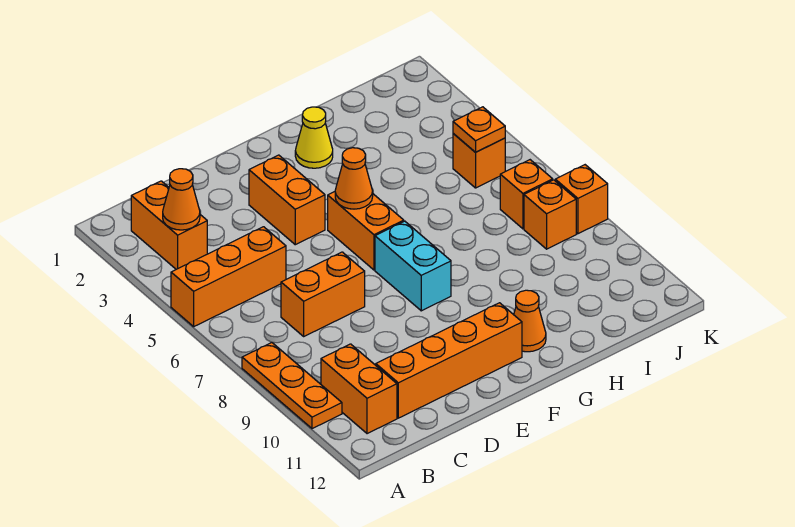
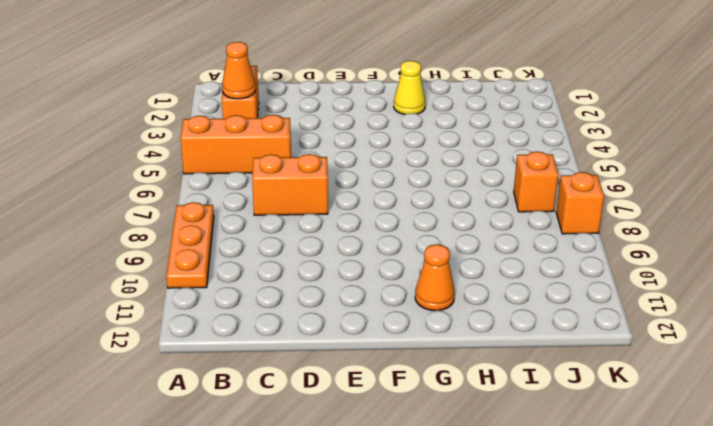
none -> orange brick B10:B11 level 1
none -> orange brick C11:F11 level 1
none -> orange brick E3:E4 level 1

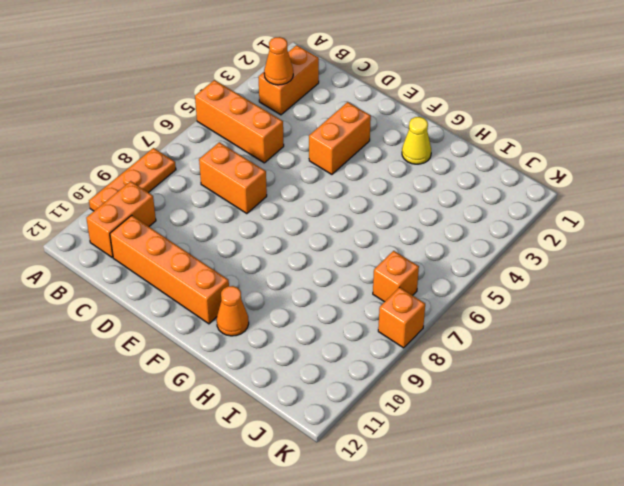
none -> orange brick F5:F6 level 1
none -> cyan brick F7:F8 level 1
none -> orange brick J5 level 1

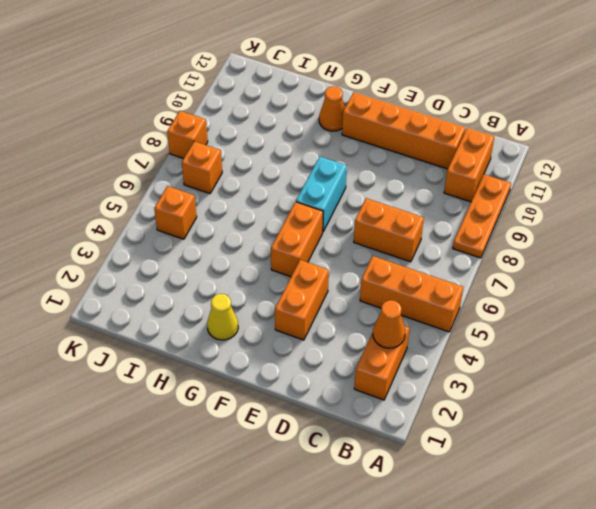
none -> orange brick J8 level 1
none -> orange cone F5 level 2
none -> orange plate J5 level 2

